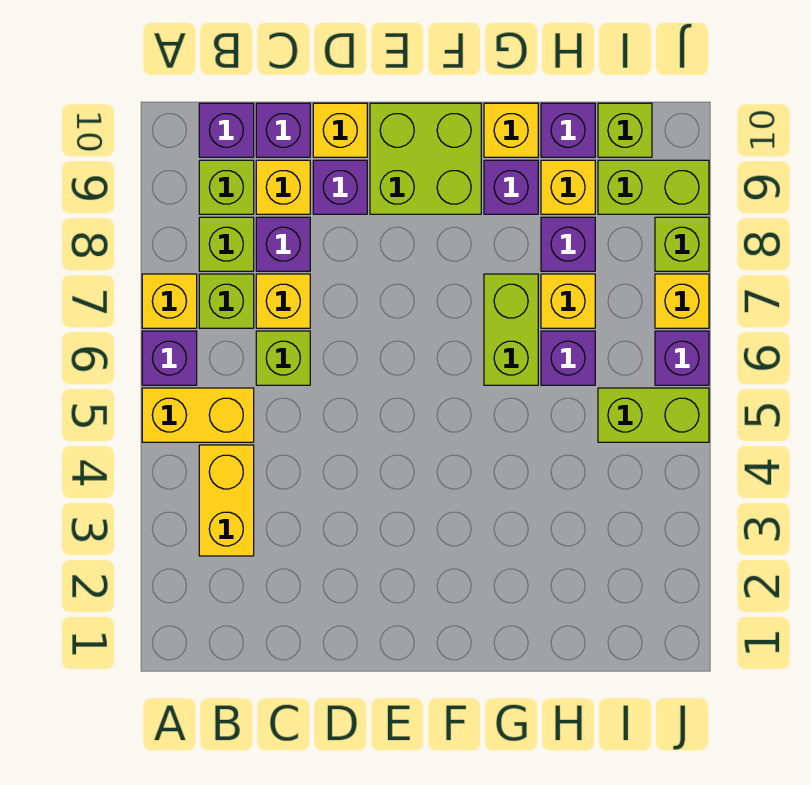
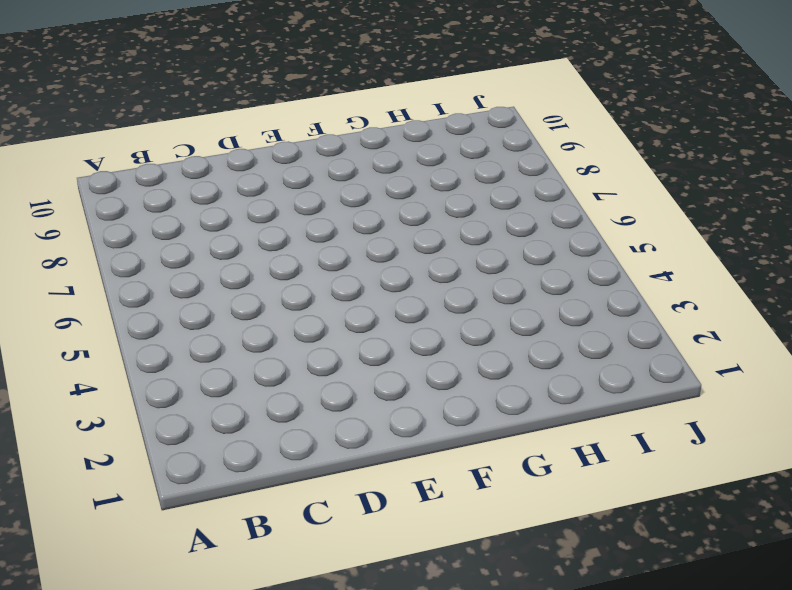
none -> yellow brick A5:B5 level 1
none -> purple brick A6 level 1
none -> yellow brick A7 level 1
none -> yellow brick B3:B4 level 1

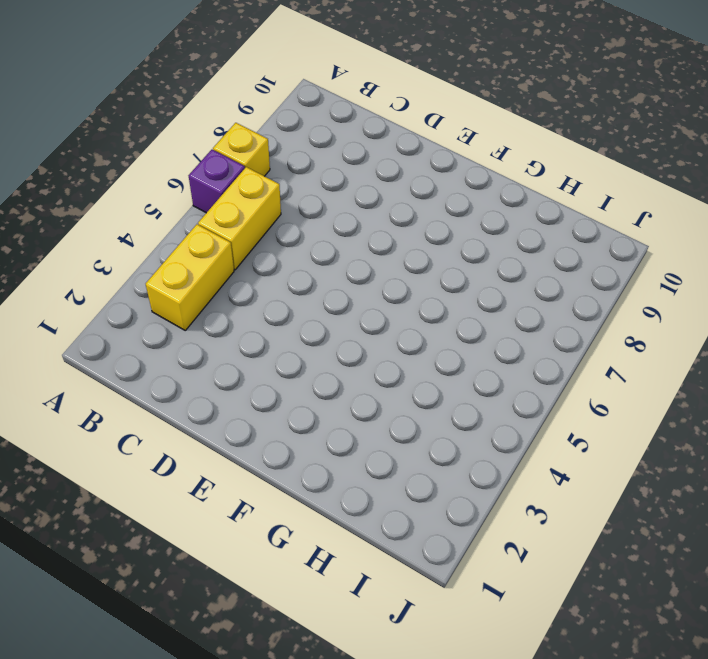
yellow brick B5:B6 level 1 -> yellow brick A5:B5 level 1
none -> lime brick B7 level 1
none -> lime brick B8 level 1
none -> lime brick B9 level 1
none -> purple brick B10 level 1

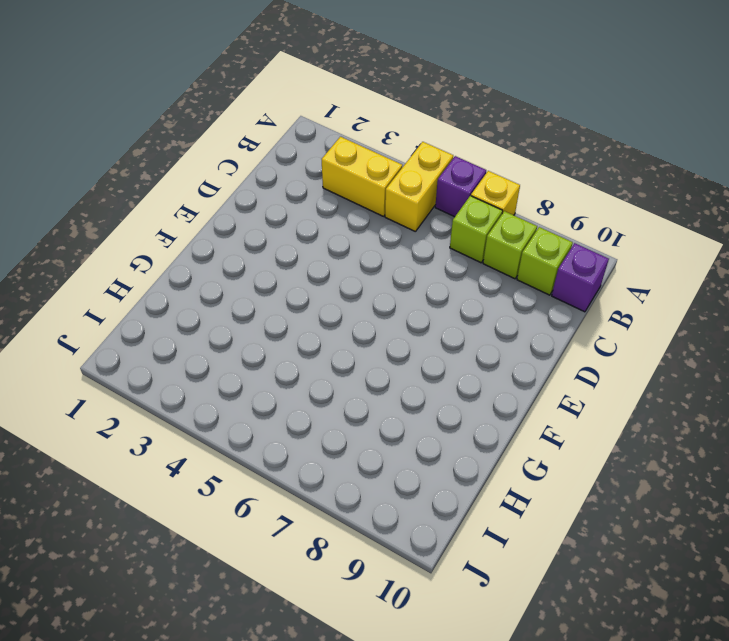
none -> lime brick C6 level 1
none -> yellow brick C7 level 1
none -> purple brick C8 level 1
none -> yellow brick C9 level 1

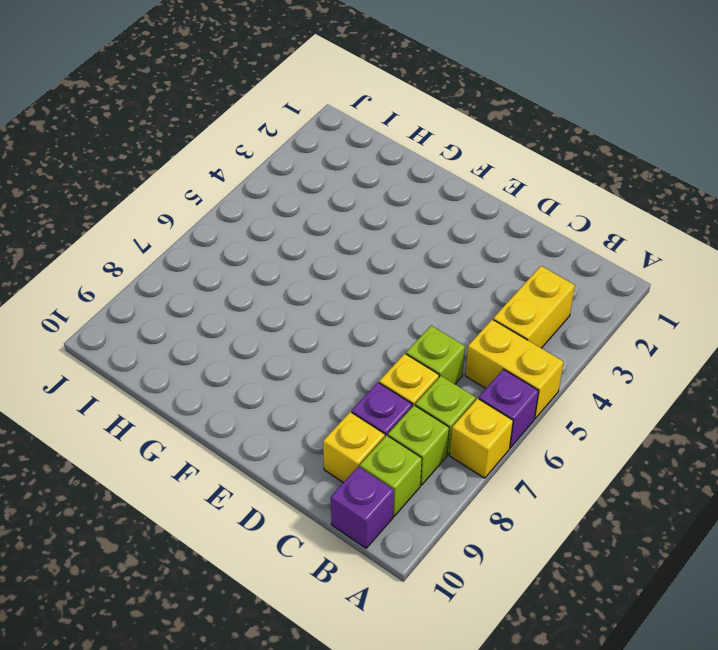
none -> purple brick C10 level 1
none -> purple brick D9 level 1
none -> yellow brick D10 level 1
none -> lime brick E9:F10 level 1

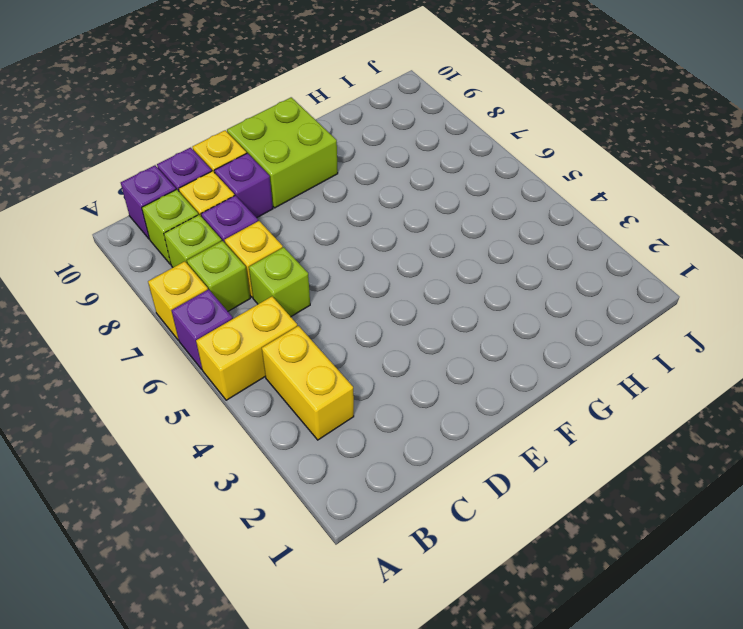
none -> lime brick G6:G7 level 1
none -> purple brick G9 level 1
none -> yellow brick G10 level 1
none -> purple brick H6 level 1

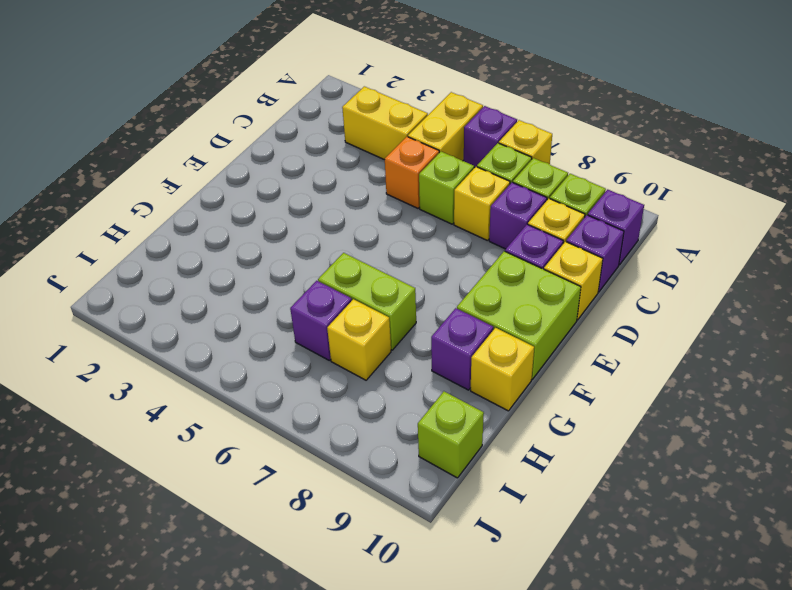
orange brick C5 level 1 -> none
none -> purple brick H8 level 1
none -> yellow brick H9 level 1
none -> purple brick H10 level 1
none -> lime brick I5:J5 level 1

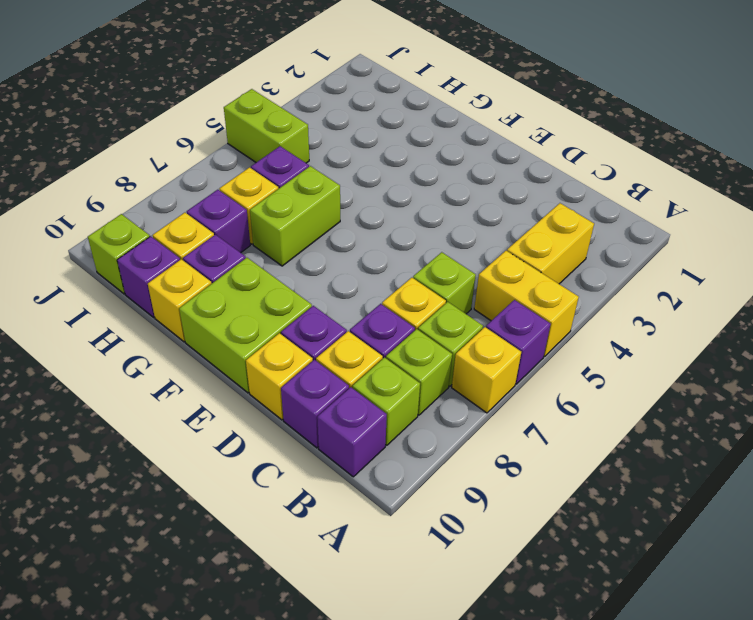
none -> lime brick I9:J9 level 1
none -> purple brick J6 level 1
none -> yellow brick J7 level 1
none -> lime brick J8 level 1

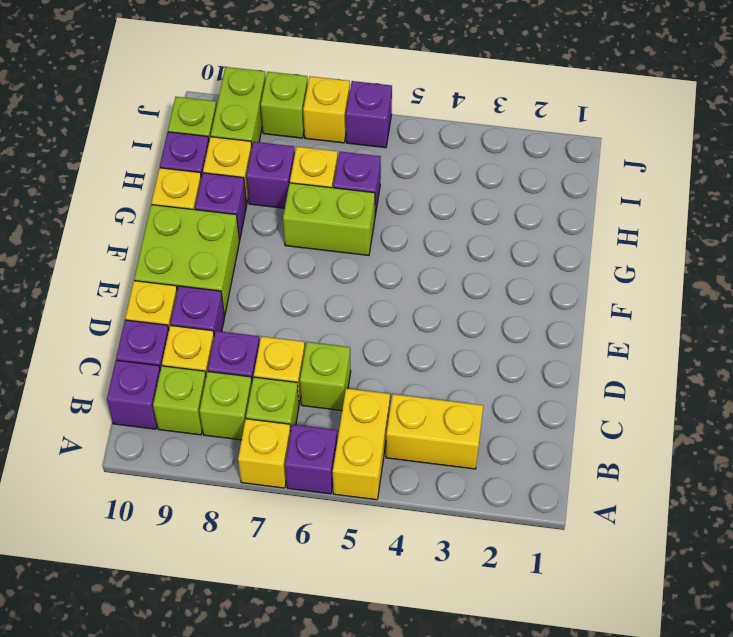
none -> lime brick I5:J5 level 1

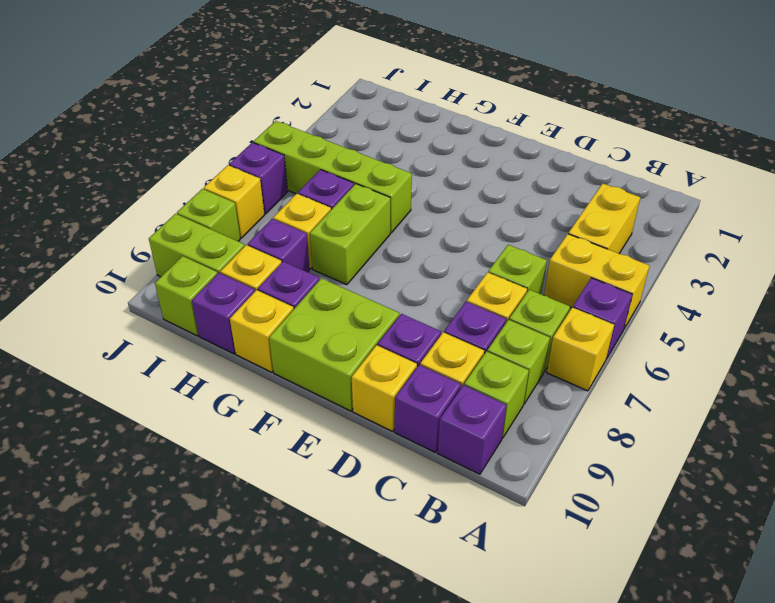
lime brick G5:J5 level 1 -> lime brick I5:J5 level 1

